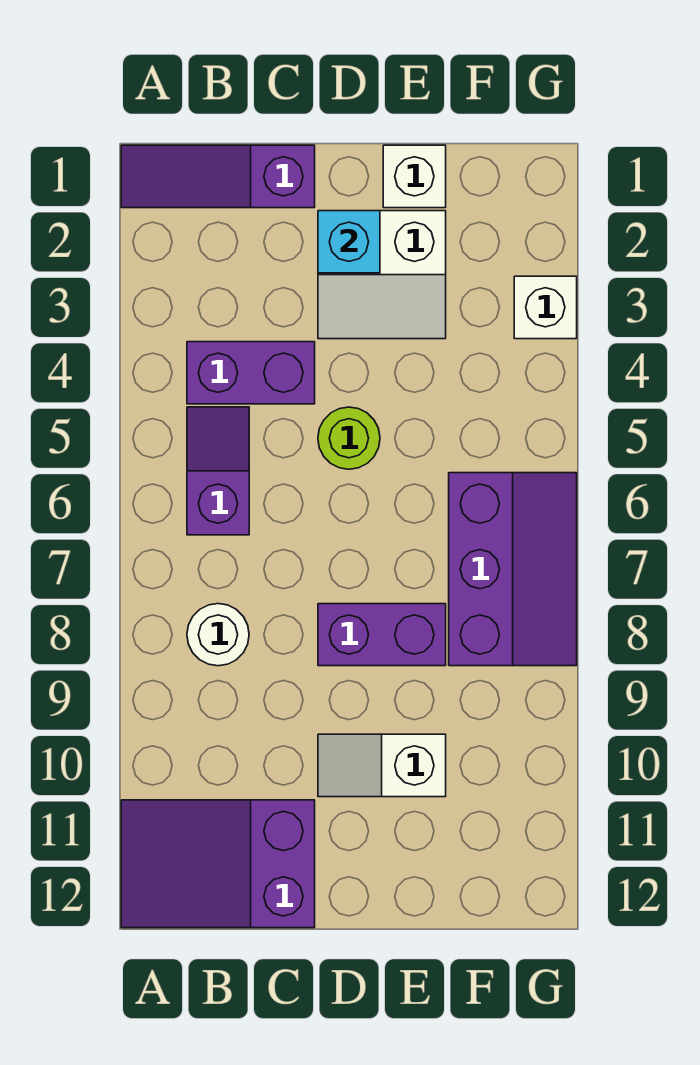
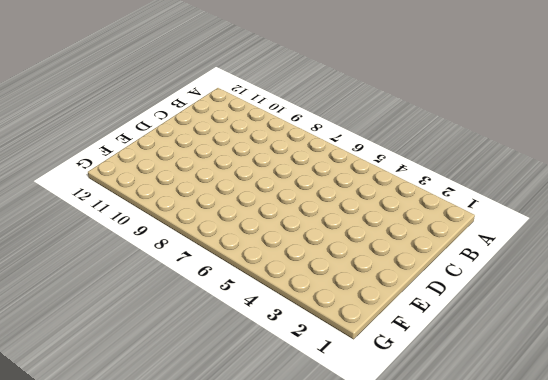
none -> purple slope A1:C1 level 1 top C
none -> purple slope A11:C12 level 1 top C
none -> purple brick B4:C4 level 1

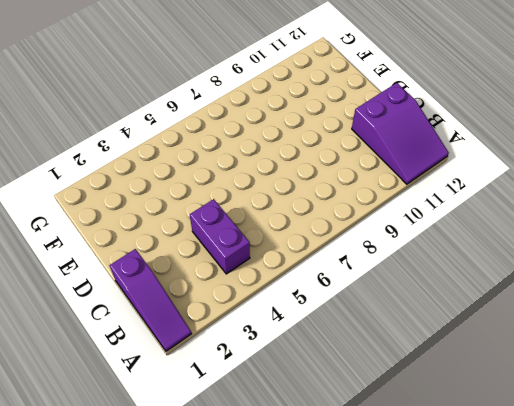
none -> purple slope B5:B6 level 1 top 6
none -> white round brick B8 level 1
none -> white slope D2:E3 level 1 top 2

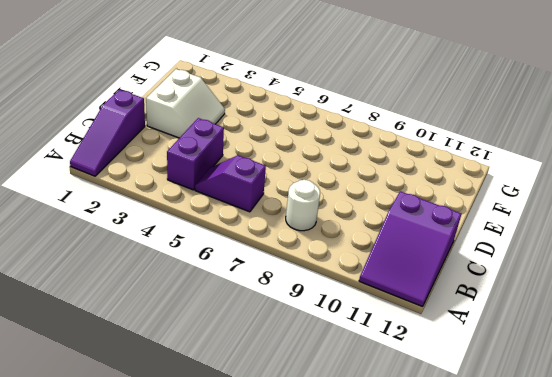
none -> lime round brick D5 level 1
none -> purple brick D8:E8 level 1
none -> white slope D10:E10 level 1 top E

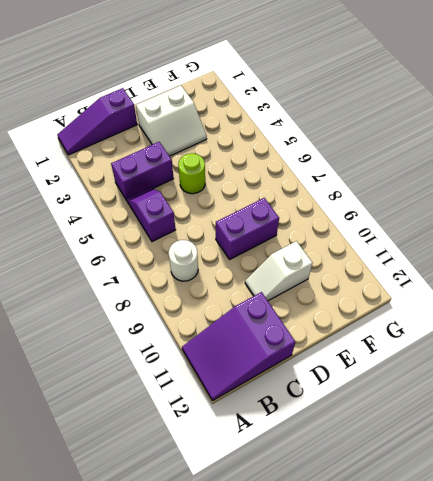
none -> white brick E1 level 1
none -> purple slope F6:G8 level 1 top F
none -> white brick G3 level 1

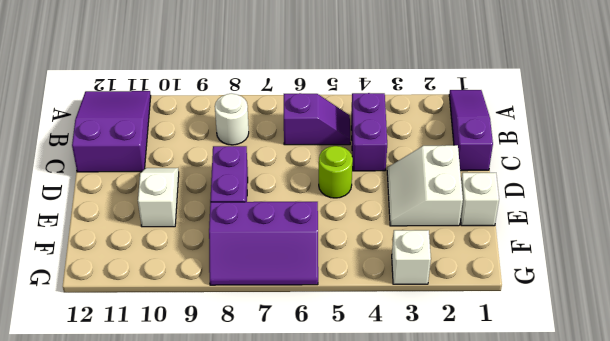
none -> cyan brick D2 level 2

